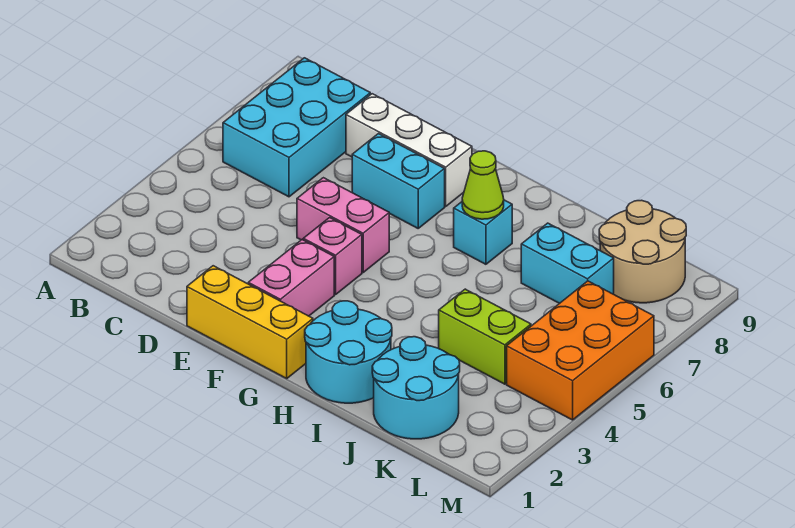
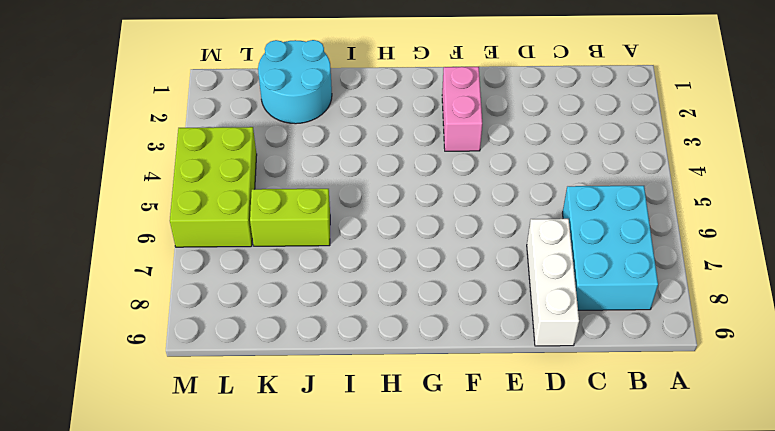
white brick D7:D9 level 1 -> white brick D8:F8 level 1
lime brick J6:K6 level 1 -> lime brick J4:K4 level 1
lime brick L4:M6 level 1 -> orange brick L4:M6 level 1
none -> yellow brick E1:G1 level 1
none -> pink brick E5:F5 level 1
none -> cyan brick E7:F7 level 1

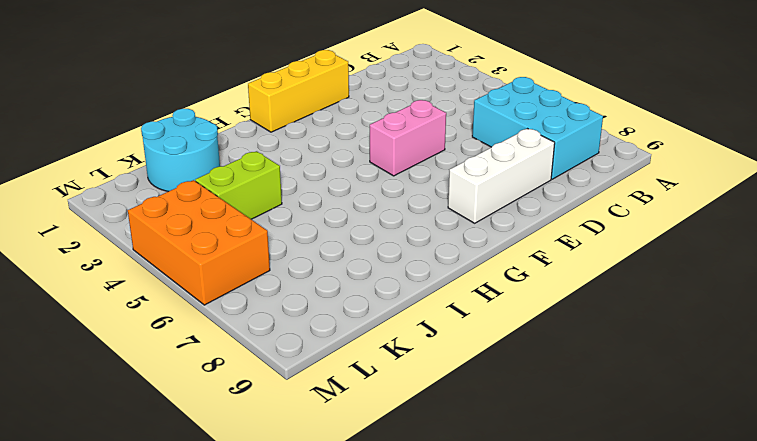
none -> cyan brick E7:F7 level 1
none -> pink brick F2:F3 level 1
none -> pink brick F4 level 1

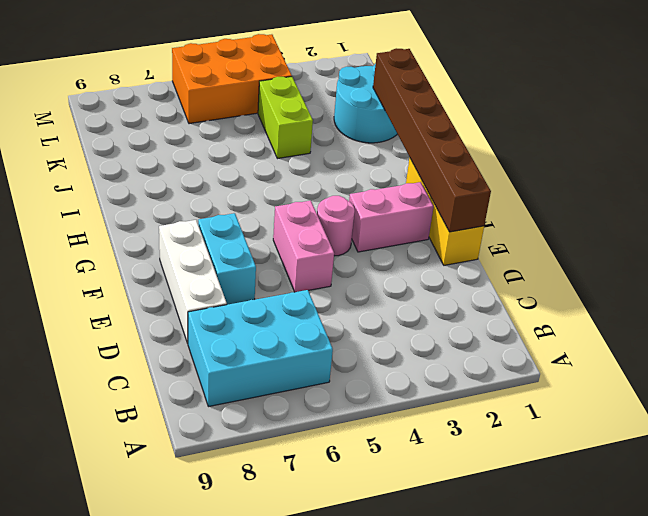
brown brick E1:J1 level 2 -> none
pink round brick F4 level 1 -> pink brick F4 level 1
none -> cyan round brick H1:I2 level 1
none -> cyan brick H7 level 1
none -> cyan brick J7:K7 level 1

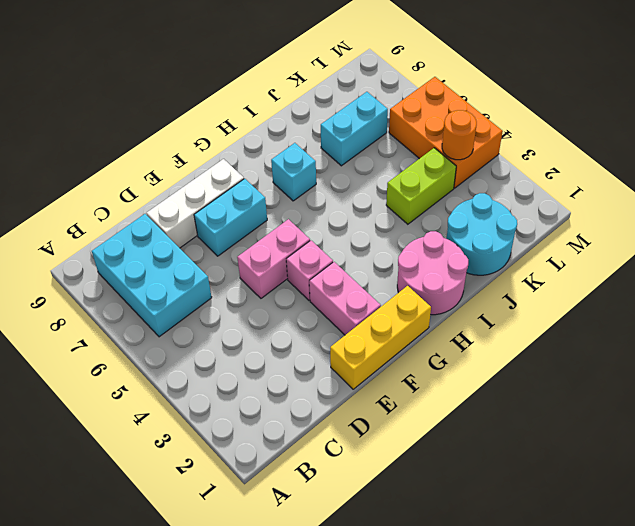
pink round brick H1:I2 level 1 -> cyan round brick H1:I2 level 1
orange round brick L4 level 2 -> none
none -> tan round brick K8:L9 level 1
none -> lime cone H7 level 2

